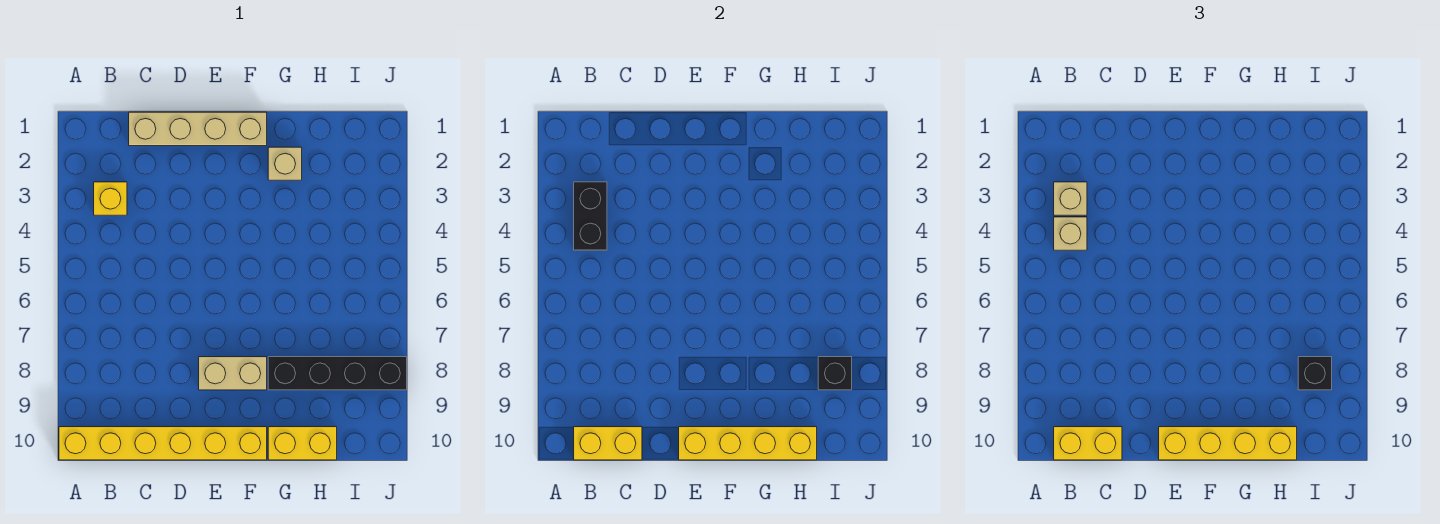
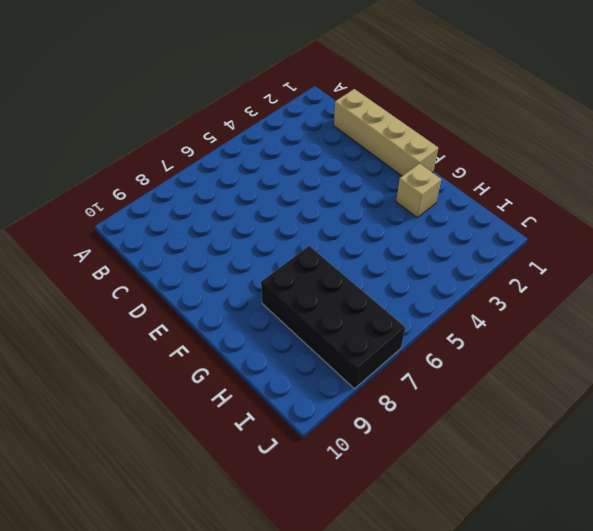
black brick G7:J8 level 1 -> black brick G8:J8 level 1
none -> yellow brick A10:F10 level 1
none -> yellow brick B3 level 1
none -> tan brick E8:F8 level 1

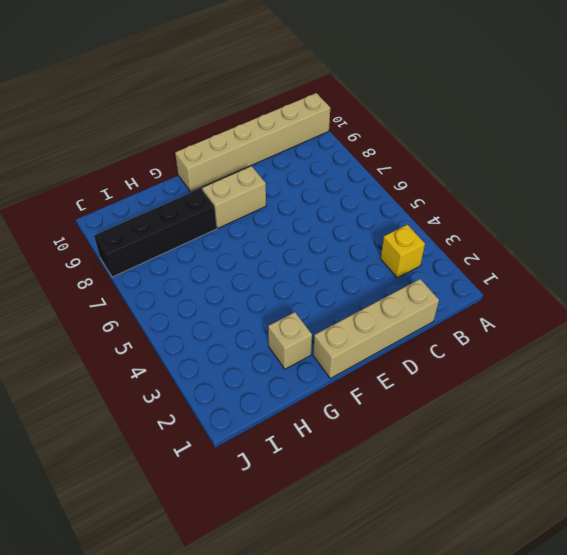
tan brick A10:F10 level 1 -> yellow brick A10:F10 level 1
none -> yellow brick G10:H10 level 1
none -> black brick B3:B4 level 2
none -> yellow brick B10:C10 level 2

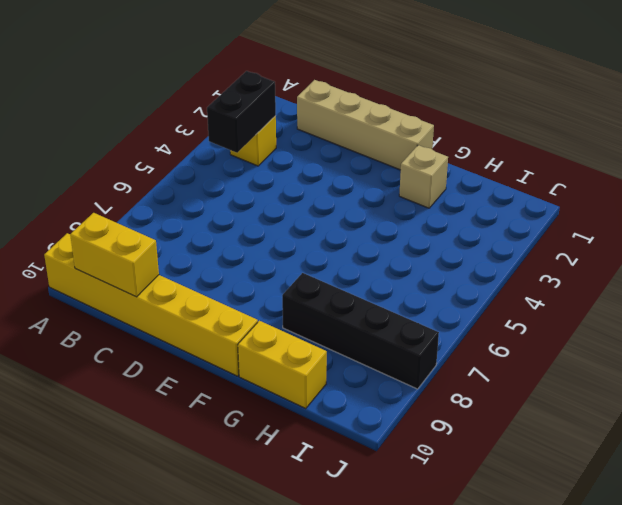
none -> tan brick E8:F8 level 1
none -> yellow brick E10:H10 level 2
none -> black brick I8 level 2

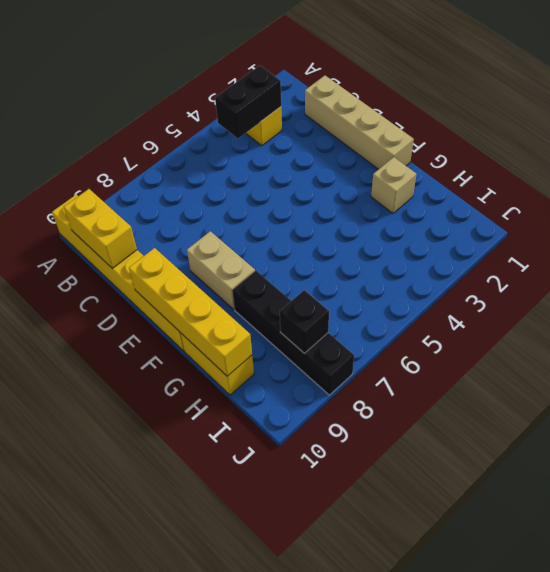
none -> tan brick B3 level 3
none -> tan brick B4 level 3
none -> yellow brick B10:C10 level 3

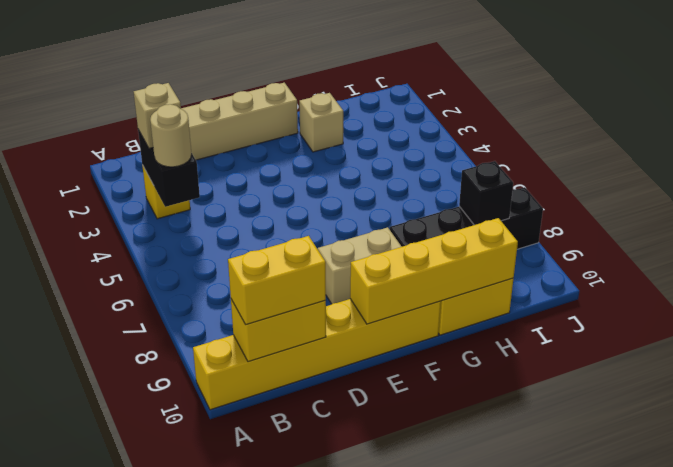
tan round brick B4 level 3 -> tan brick B4 level 3
none -> yellow brick E10:H10 level 3
none -> black brick I8 level 3

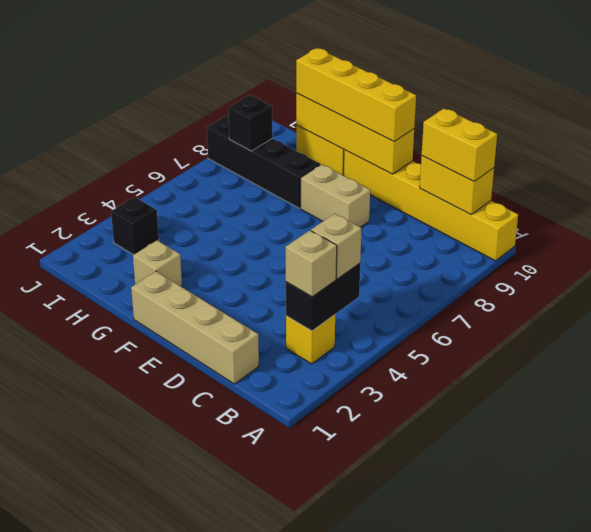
black brick I3 level 1 -> black brick I8 level 3

